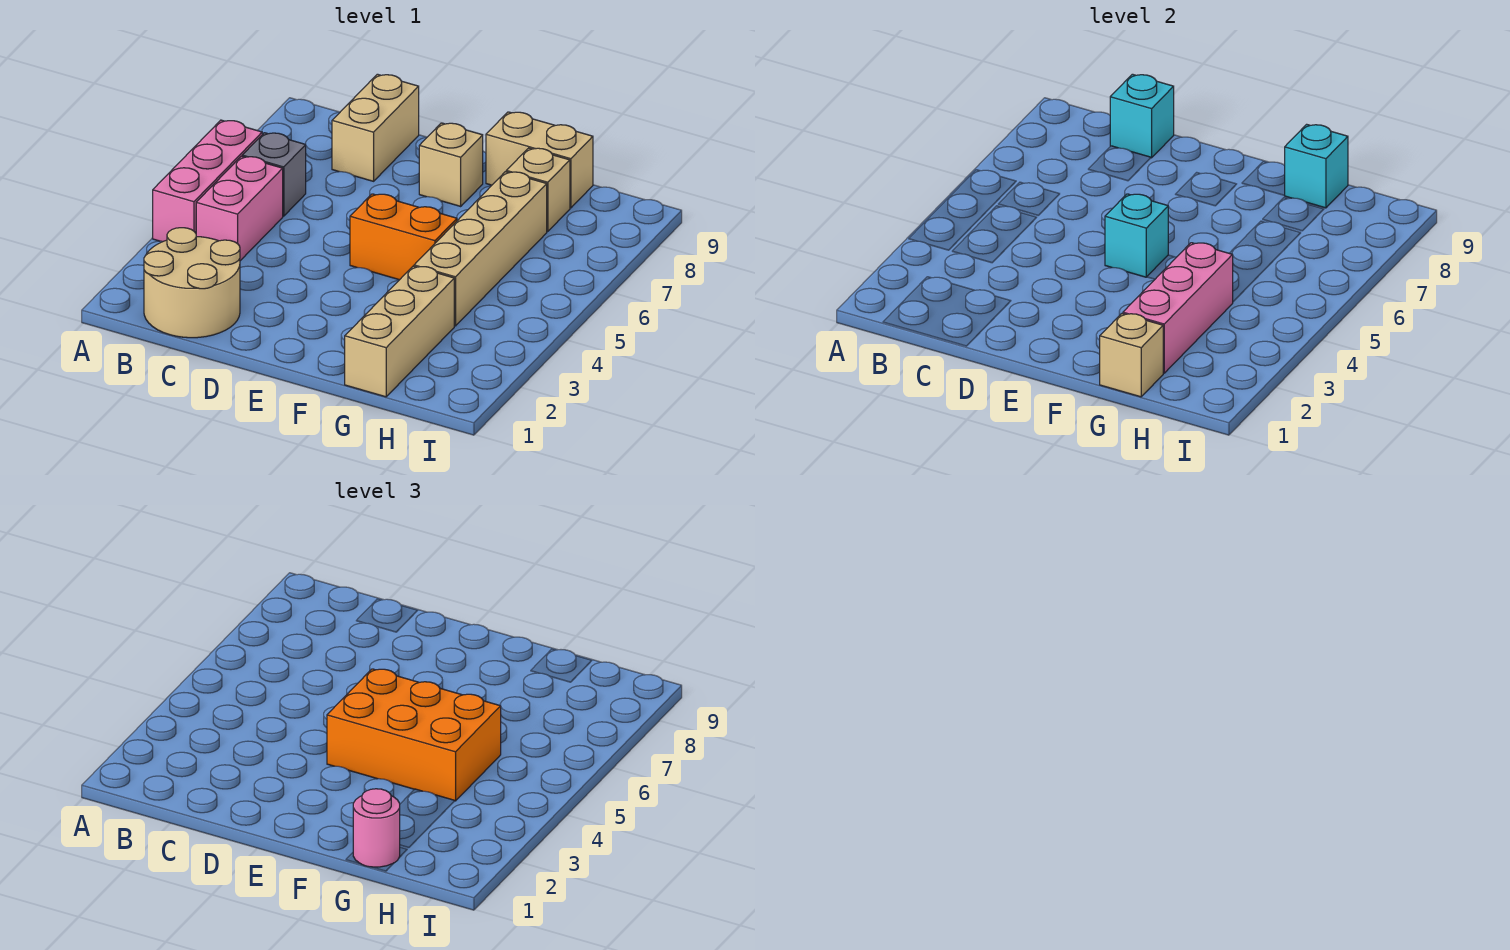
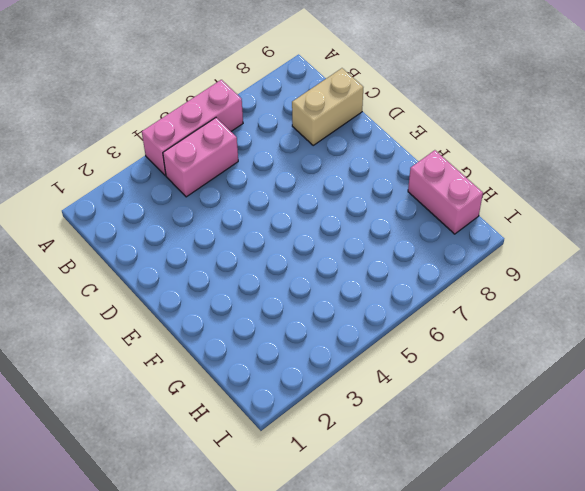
pink brick G9:H9 level 1 -> tan brick F9:G9 level 1
none -> tan round brick B1:C2 level 1
none -> grey brick B6 level 1
none -> orange brick E5:F5 level 1

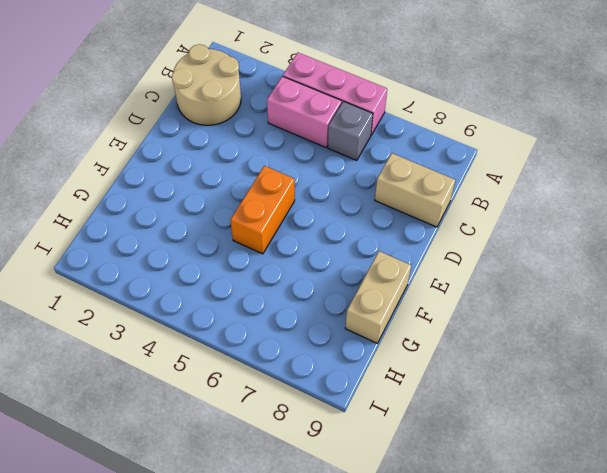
none -> tan brick E8 level 1
none -> tan brick G1:G3 level 1
none -> tan brick G4:G7 level 1

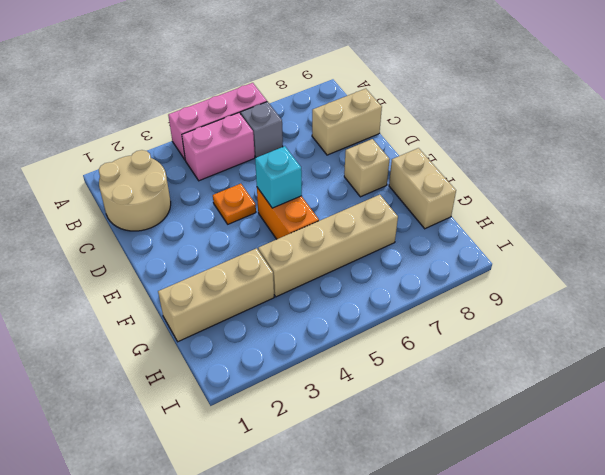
orange plate D4 level 1 -> none
none -> tan brick G8 level 1
none -> cyan brick C9 level 2
none -> tan brick G1 level 2

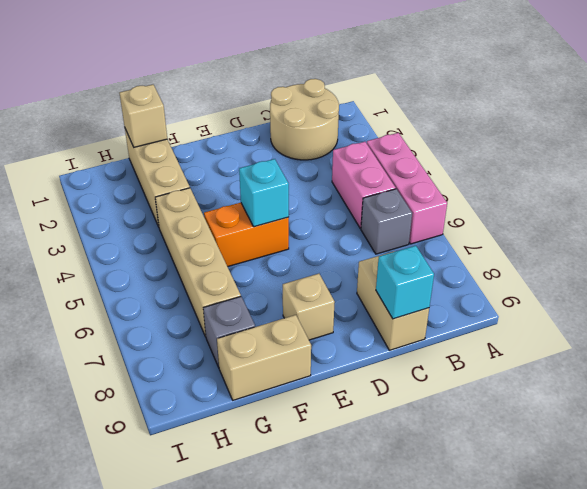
grey brick G8 level 1 -> tan brick G8 level 1
none -> pink brick G2:G4 level 2
none -> cyan brick G9 level 2
none -> orange brick E4:G5 level 3

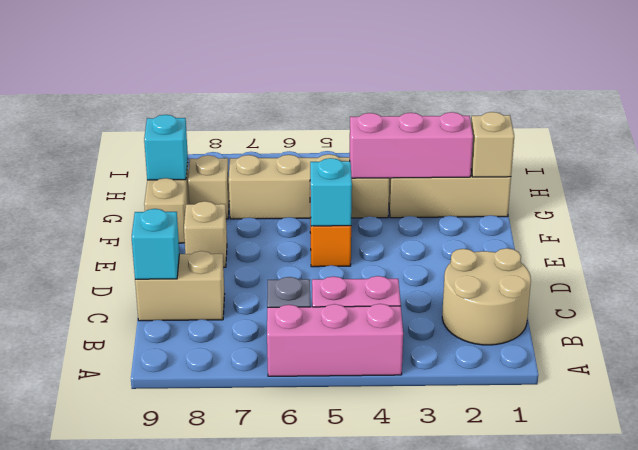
none -> orange brick E4:G5 level 3
none -> pink round brick G1 level 3

